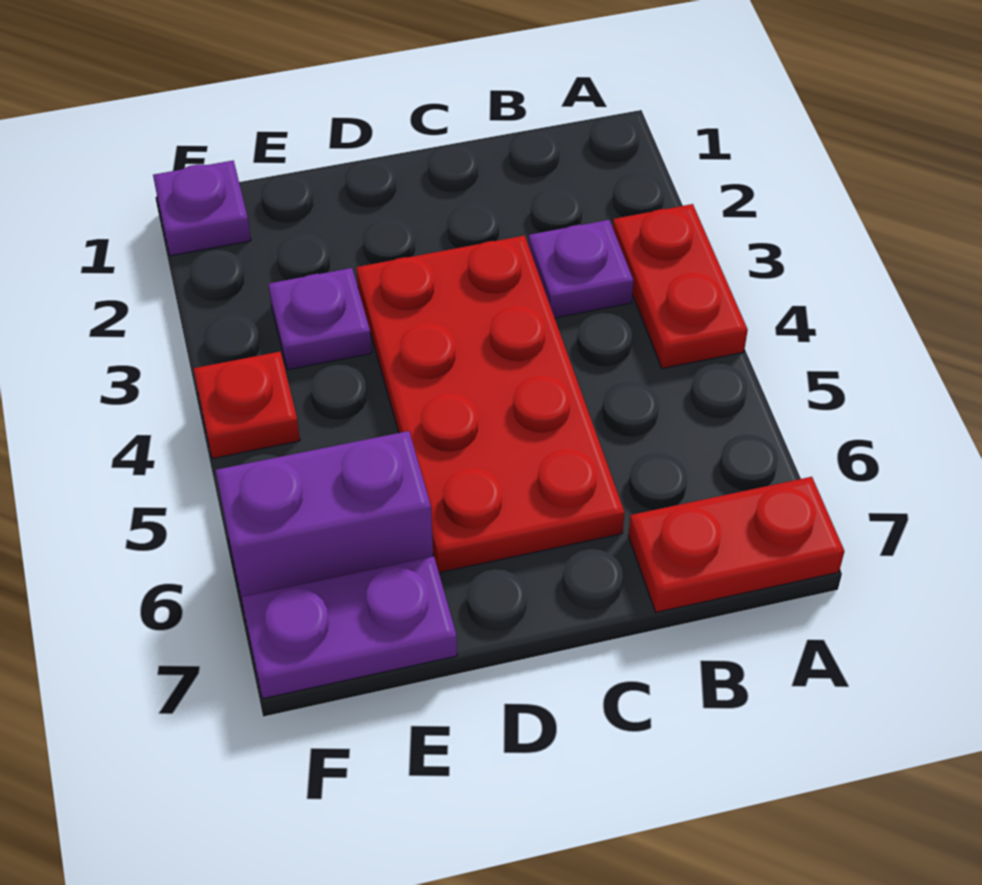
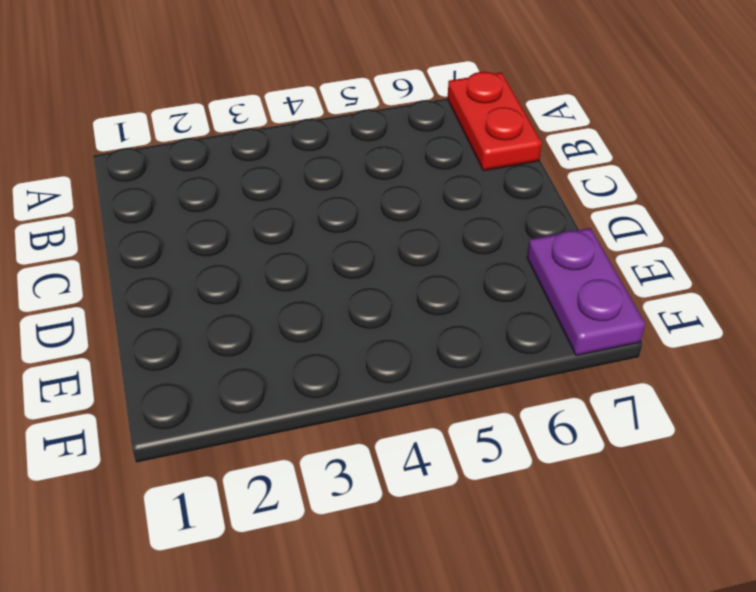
none -> red plate A3:A4 level 1
none -> purple plate B3 level 1

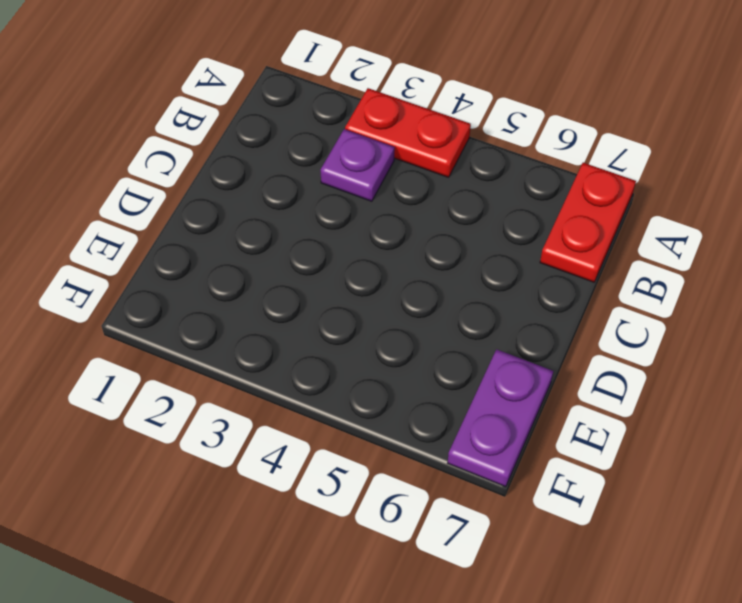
none -> red plate C3:D6 level 1
none -> purple plate E3 level 1

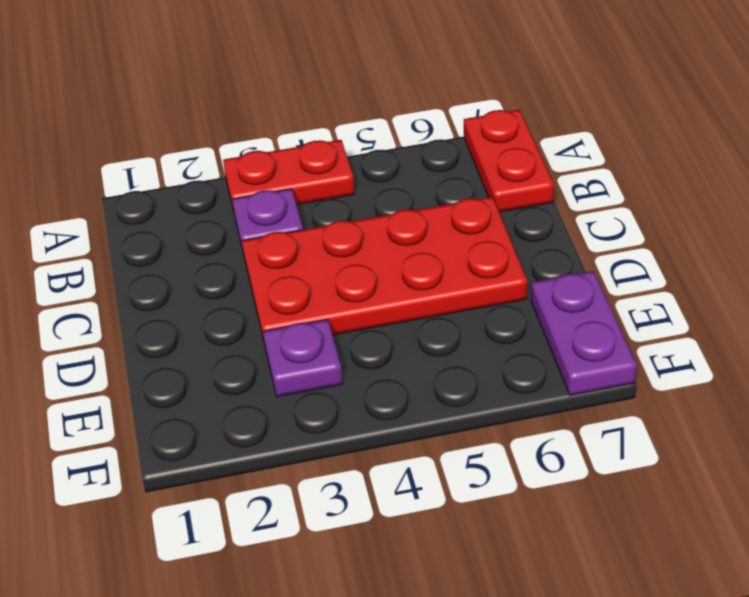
none -> purple brick E6:F6 level 1
none -> purple plate F1 level 1

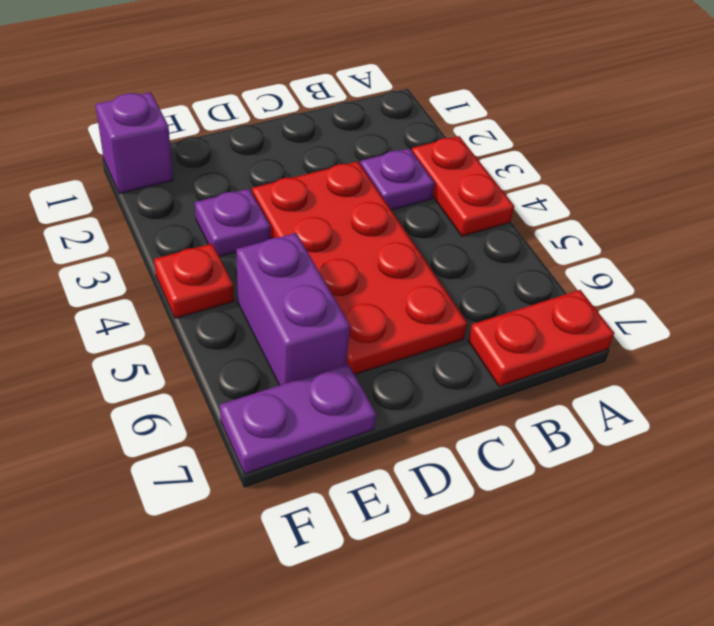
purple brick E5:E6 level 1 -> purple brick E6:F6 level 1
purple brick F1 level 1 -> purple plate F1 level 1

